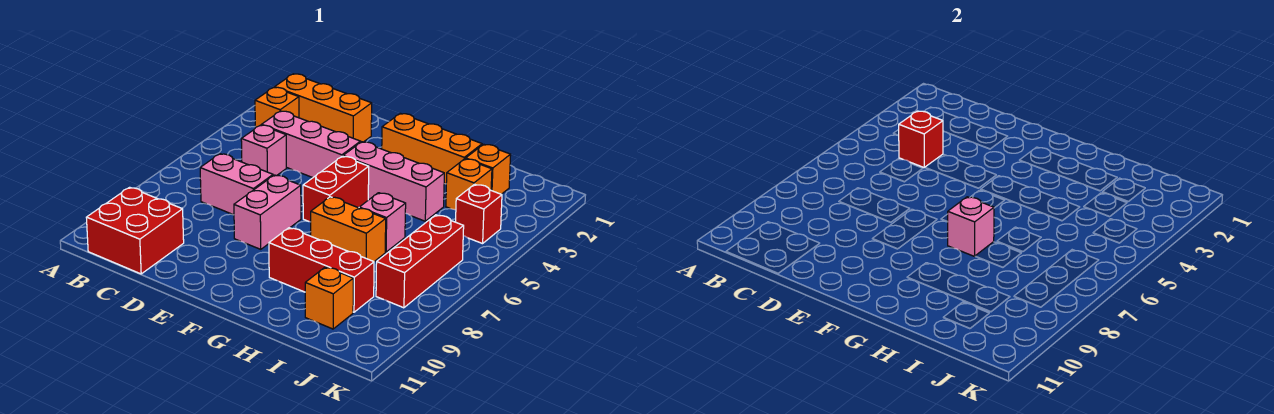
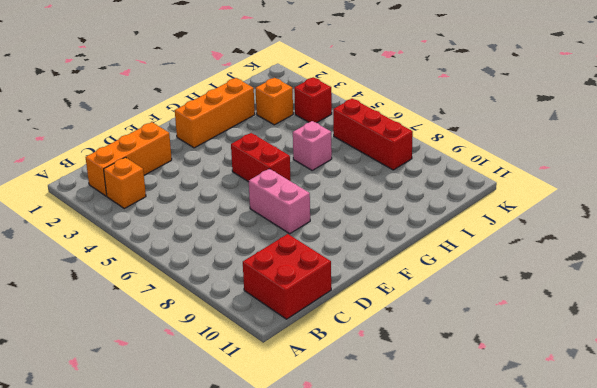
none -> pink brick C4:E4 level 1
none -> pink brick C5 level 1
none -> pink brick C7:D7 level 1

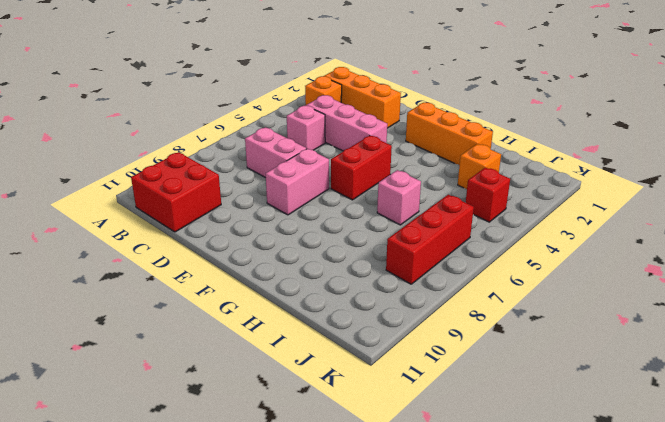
none -> pink brick F4:H4 level 1
none -> orange brick G7:H7 level 1
none -> red brick G9:I9 level 1

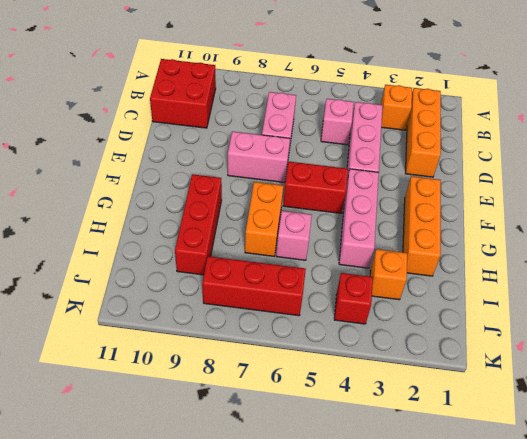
none -> orange brick I2 level 1
none -> orange brick I10 level 1
none -> red brick C4 level 2

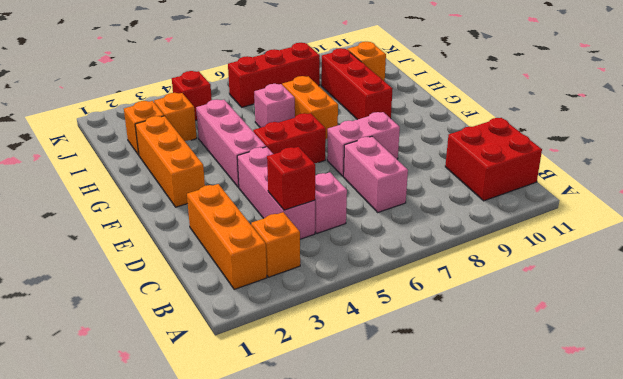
none -> pink brick G7 level 2

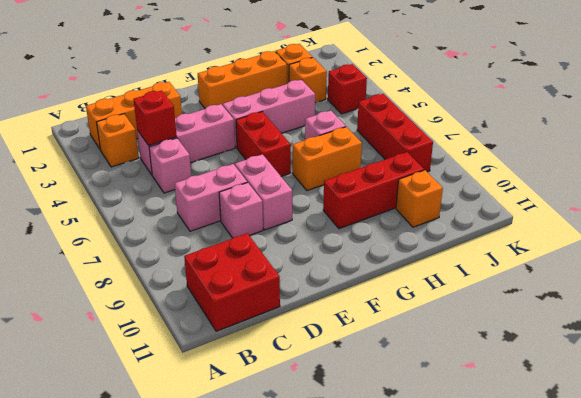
pink brick D8 level 1 -> pink brick G7 level 2

